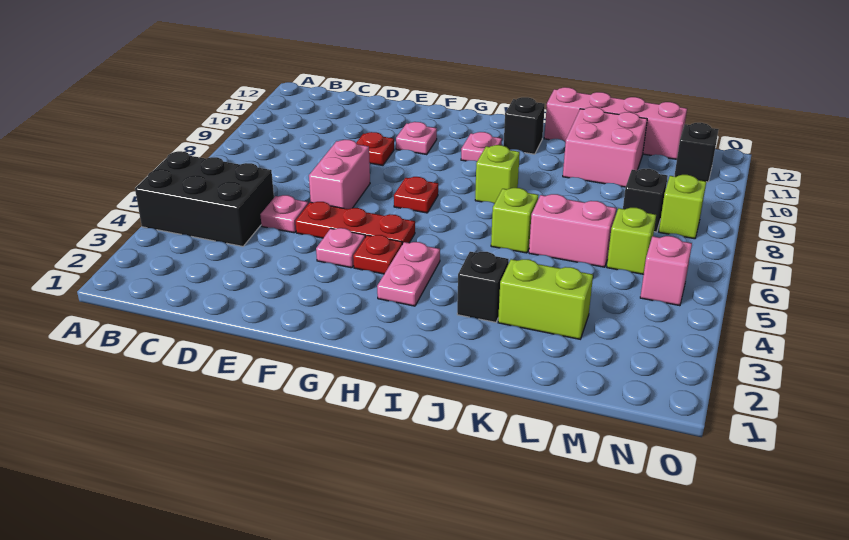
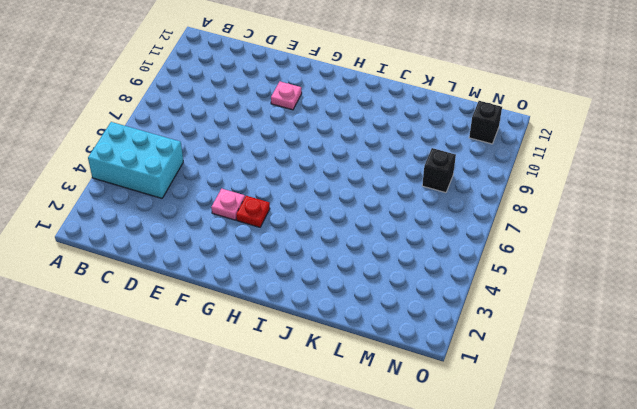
cyan brick A4:C5 level 1 -> black brick A4:C5 level 1
none -> pink plate D5 level 1
none -> red plate E5:G5 level 1
none -> pink brick E6:E7 level 1

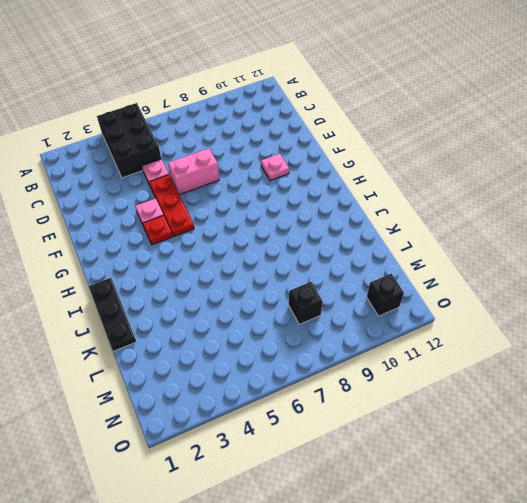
black plate I1:K1 level 1 -> none
none -> red plate E9 level 1
none -> red plate G7 level 1
none -> pink plate H3:H4 level 1

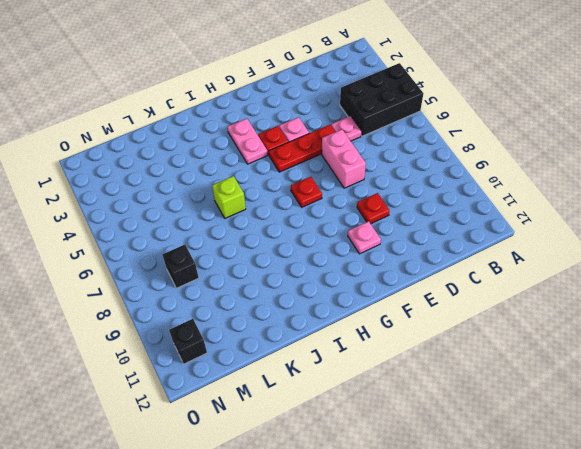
none -> pink plate H10 level 1
none -> lime brick I8 level 1
none -> black brick I11 level 1

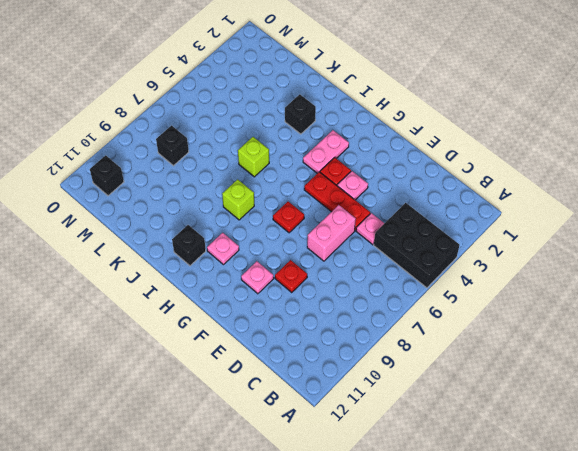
none -> pink brick J12:M12 level 1
none -> lime brick K3:L3 level 1
none -> pink brick K6:L6 level 1

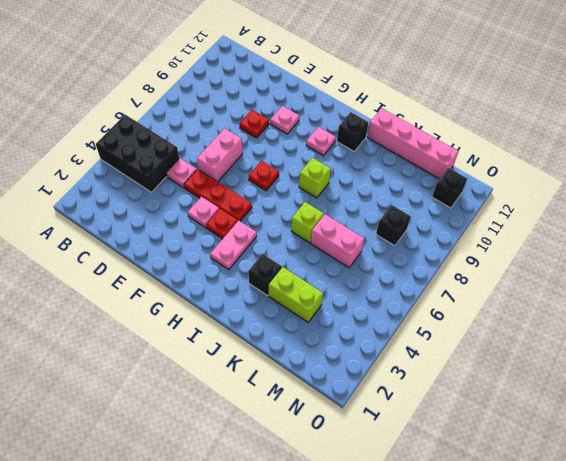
none -> pink brick K10:L11 level 1
none -> lime brick M6 level 1
none -> pink brick N5 level 1

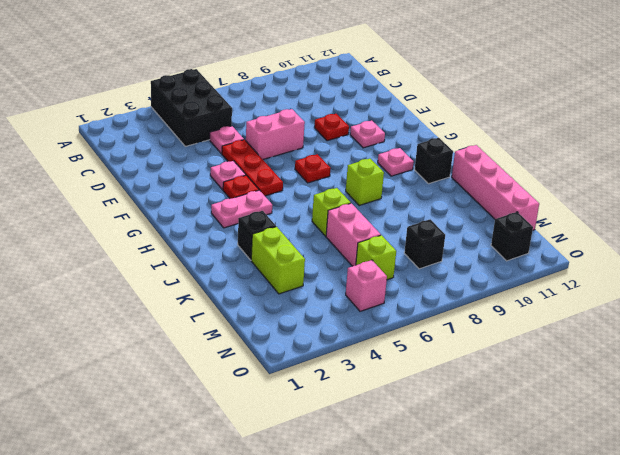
none -> pink brick K10:L11 level 1
none -> lime brick N8 level 1

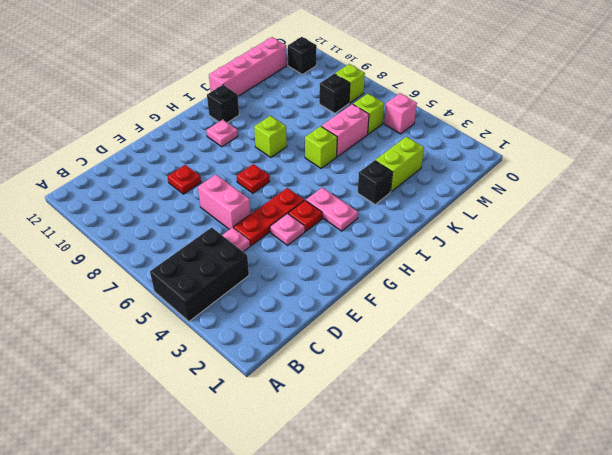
none -> pink plate F10 level 1
none -> pink brick K10:L11 level 1

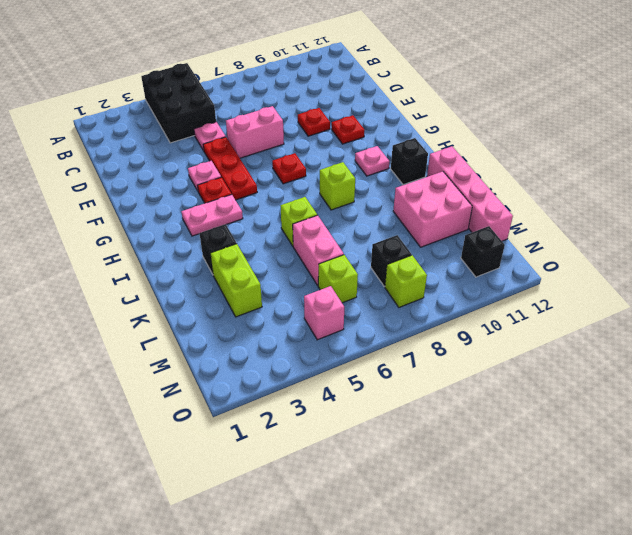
red plate F10 level 1 -> pink plate F10 level 1

